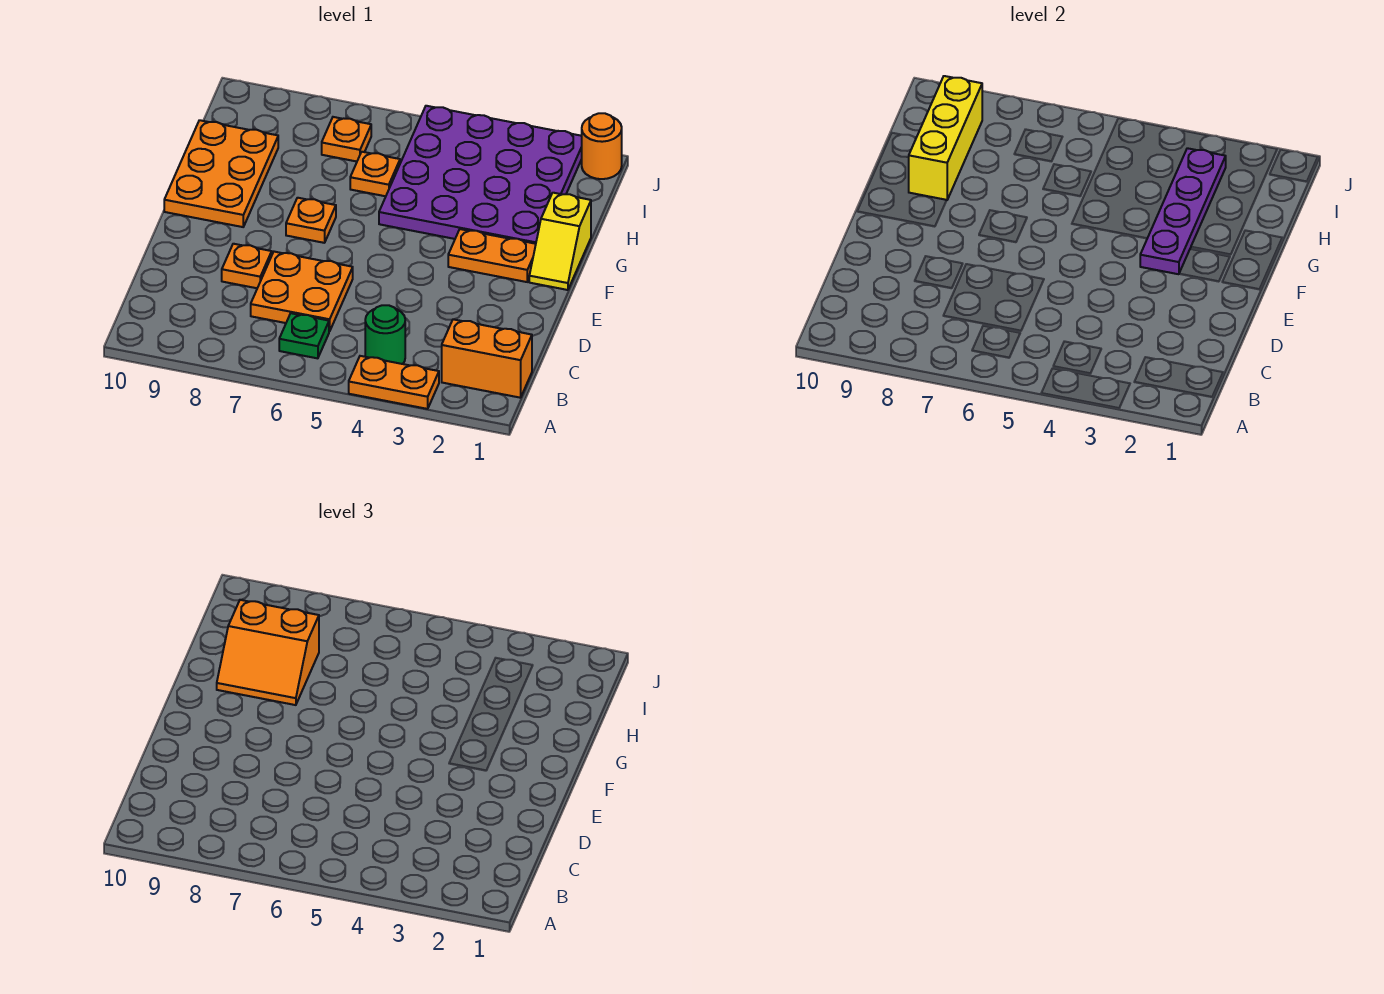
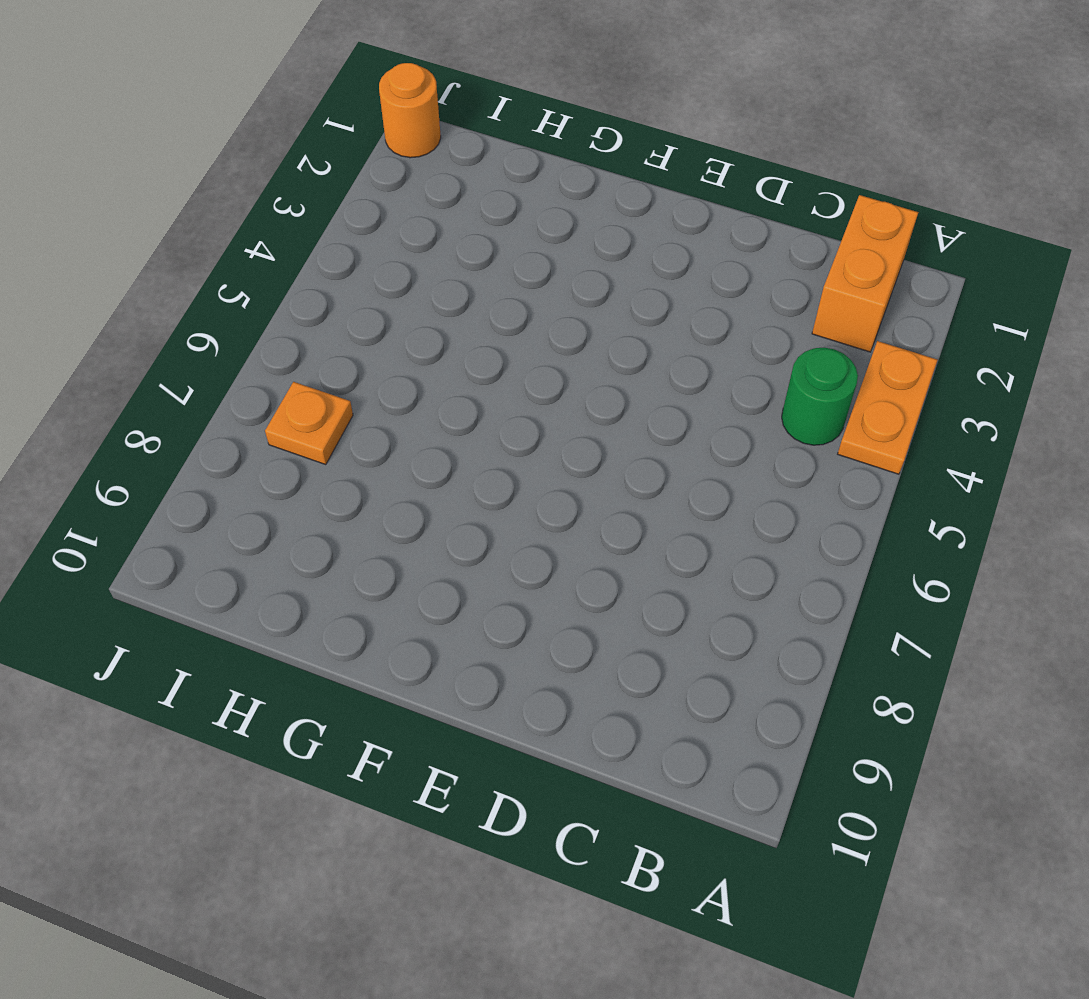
none -> green plate B6 level 1
none -> orange plate C6:D7 level 1
none -> orange plate D8 level 1

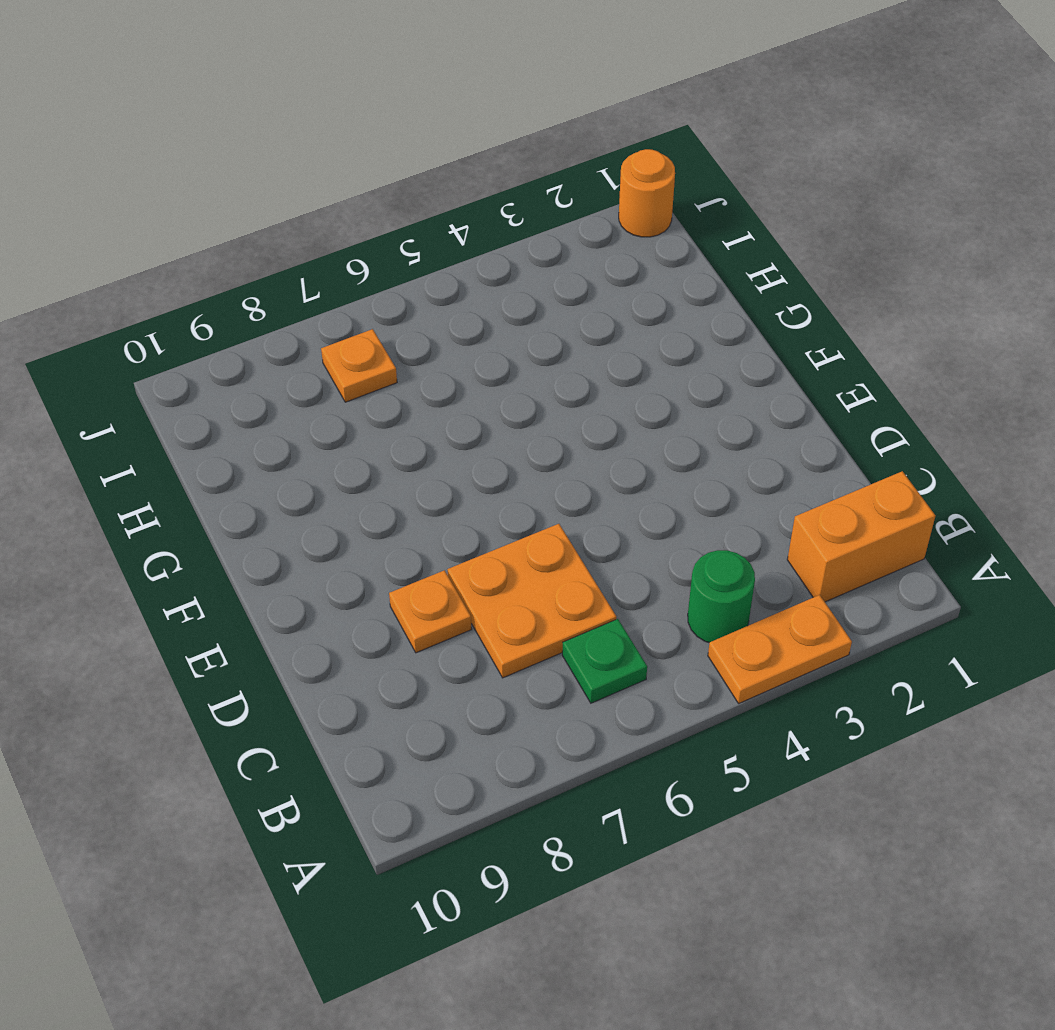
none -> yellow slope F1:G1 level 1 top G
none -> orange plate F2:F3 level 1
none -> orange plate F7 level 1

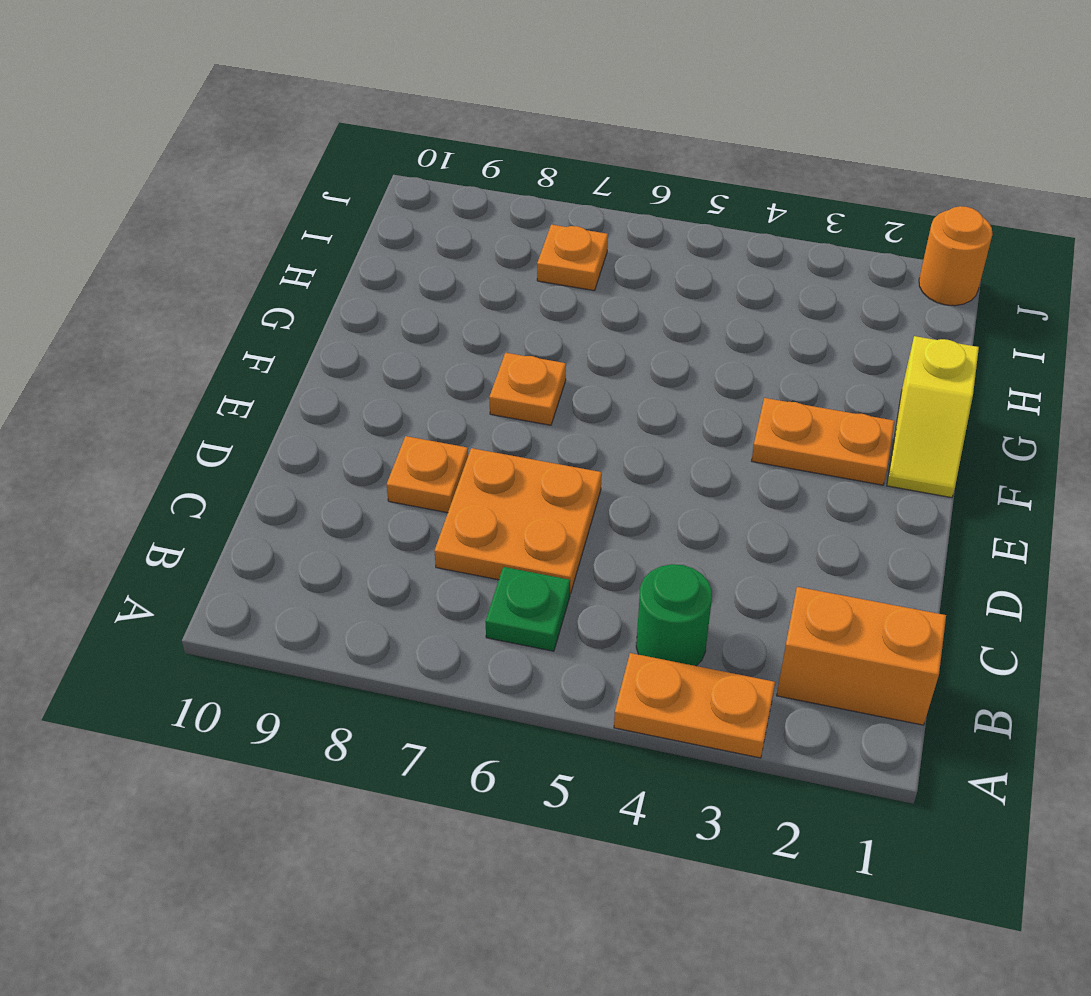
none -> orange plate F9:H10 level 1
none -> purple plate G2:J5 level 1
none -> orange plate H6 level 1

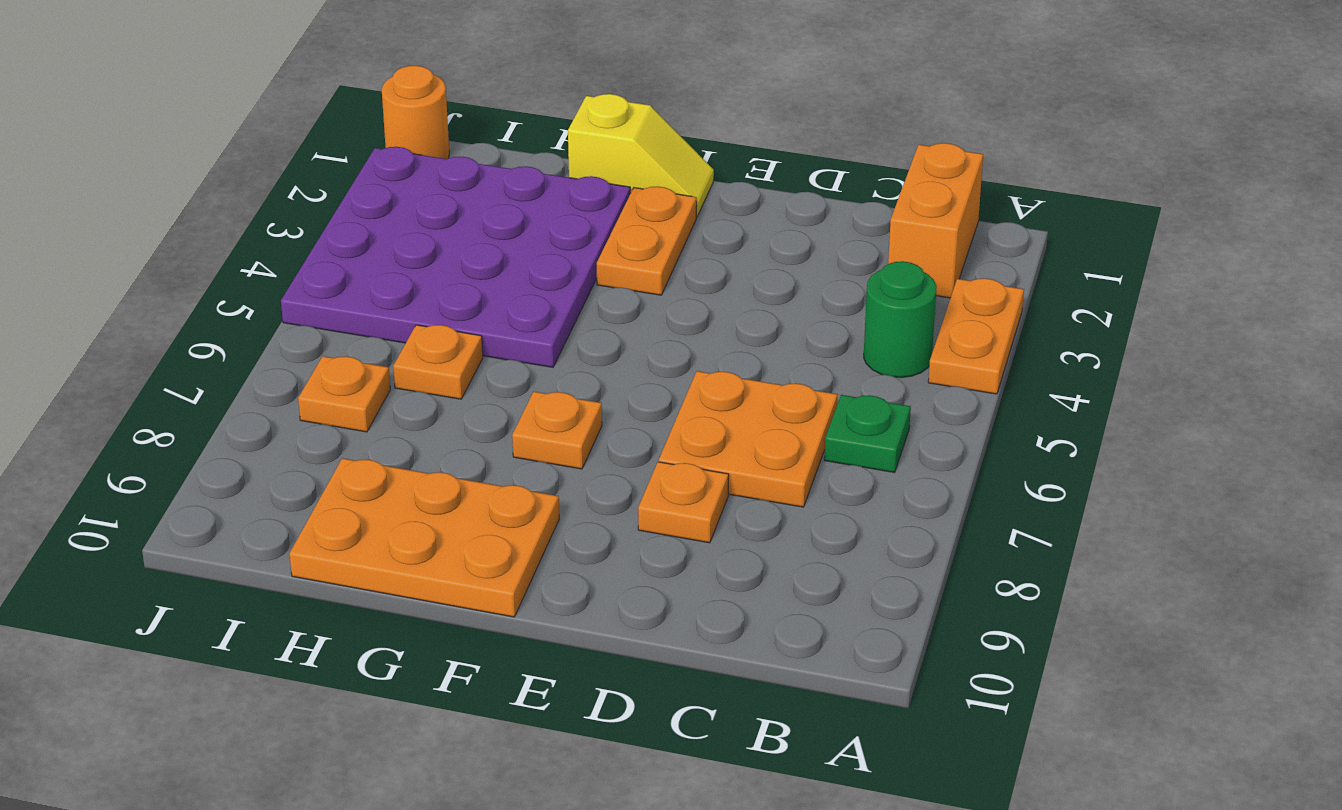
none -> purple plate F3:I3 level 2
none -> yellow brick G9:I9 level 2
none -> orange slope G8:H9 level 3 top H

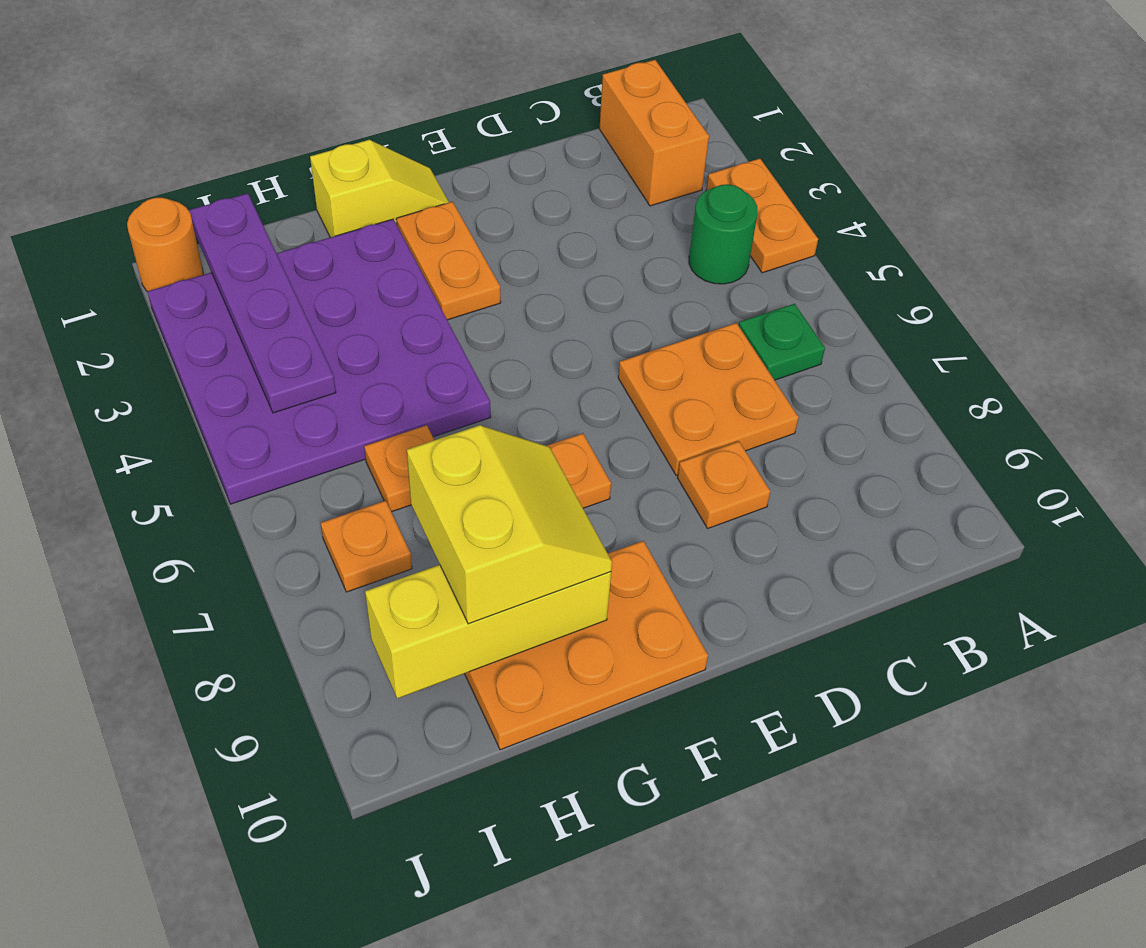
yellow slope G8:H9 level 3 top H -> orange slope G8:H9 level 3 top H
purple plate I1:I4 level 2 -> purple plate F3:I3 level 2

